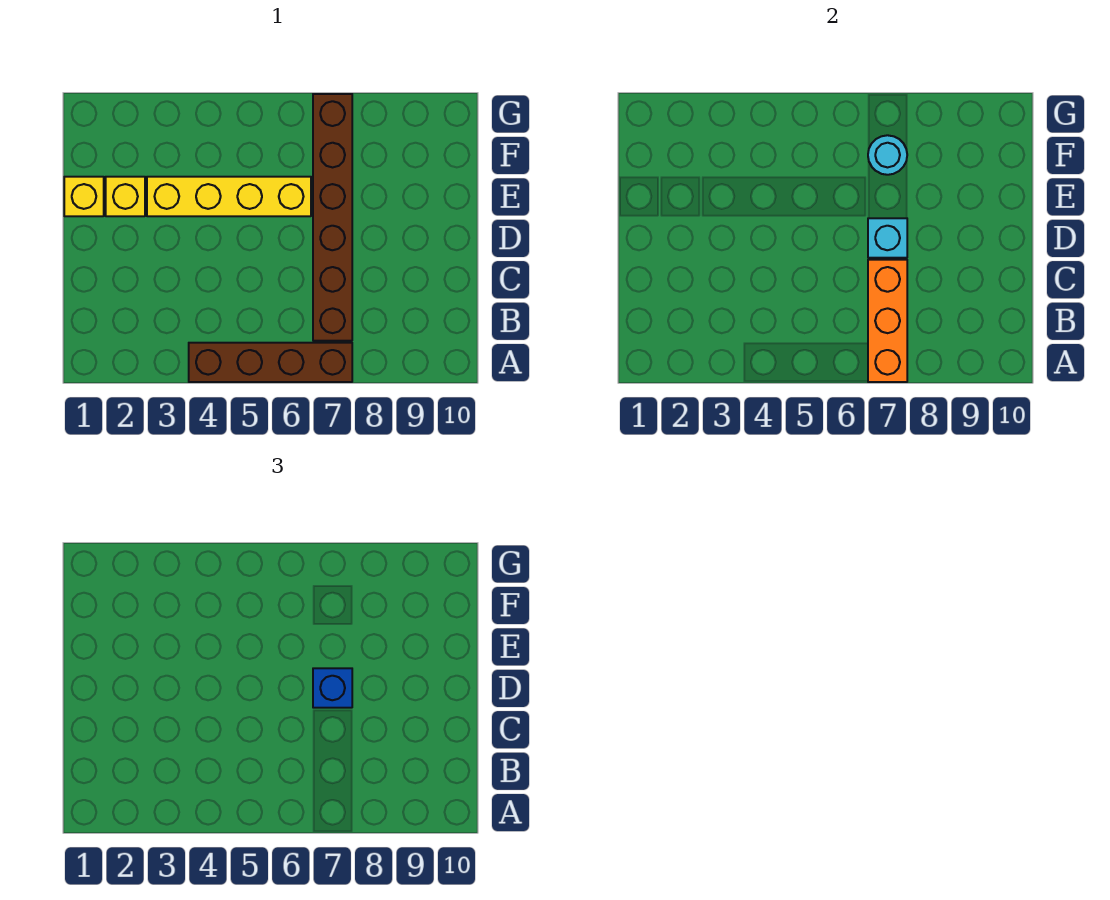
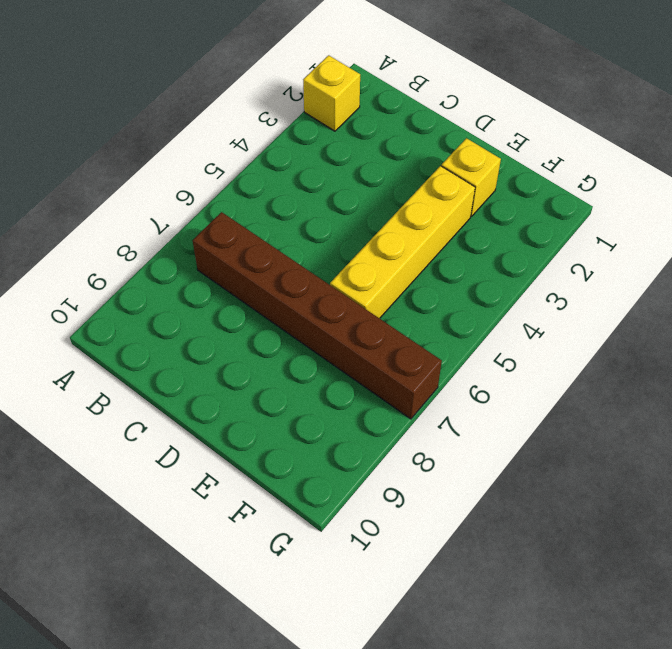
yellow brick A2 level 1 -> yellow brick E1 level 1
none -> brown brick A4:A7 level 1
none -> orange brick A7:C7 level 2

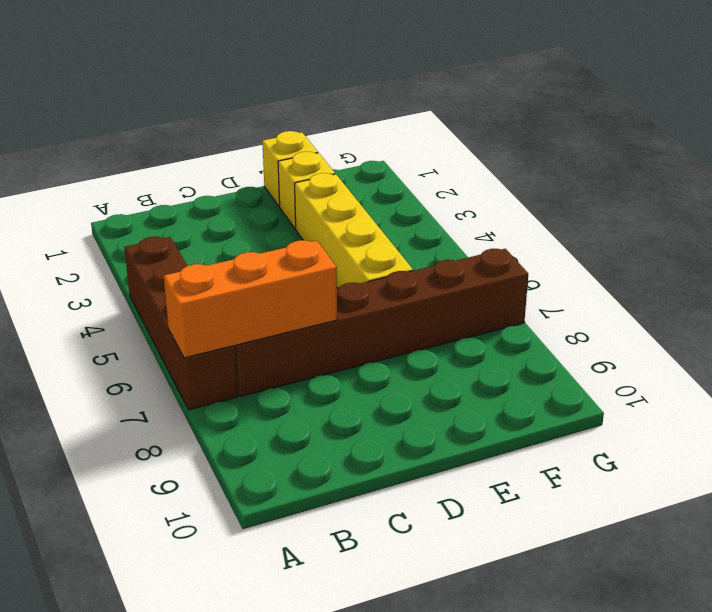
none -> cyan brick D7 level 2
none -> cyan round brick F7 level 2

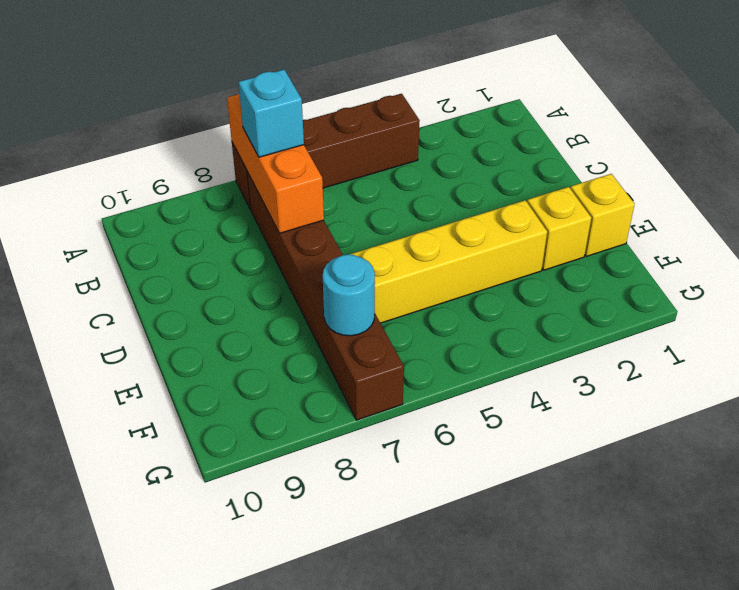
cyan brick B7 level 3 -> cyan brick D7 level 2
none -> blue brick D7 level 3

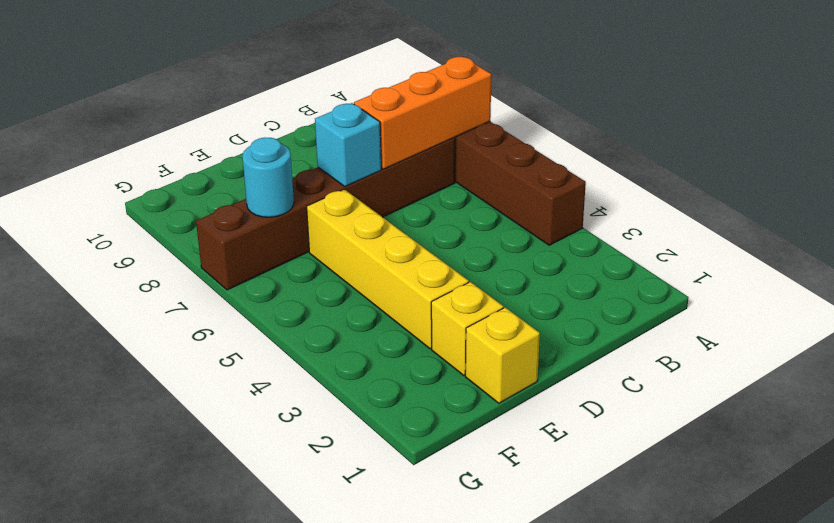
none -> blue brick D7 level 3

